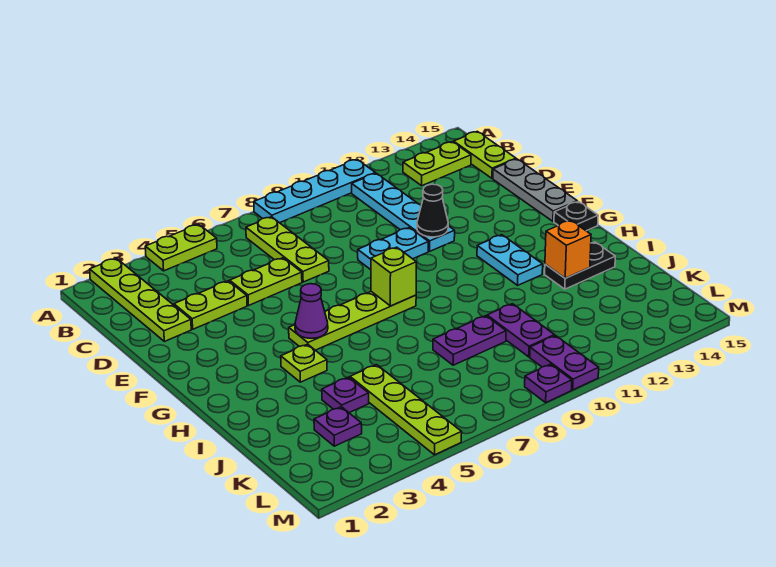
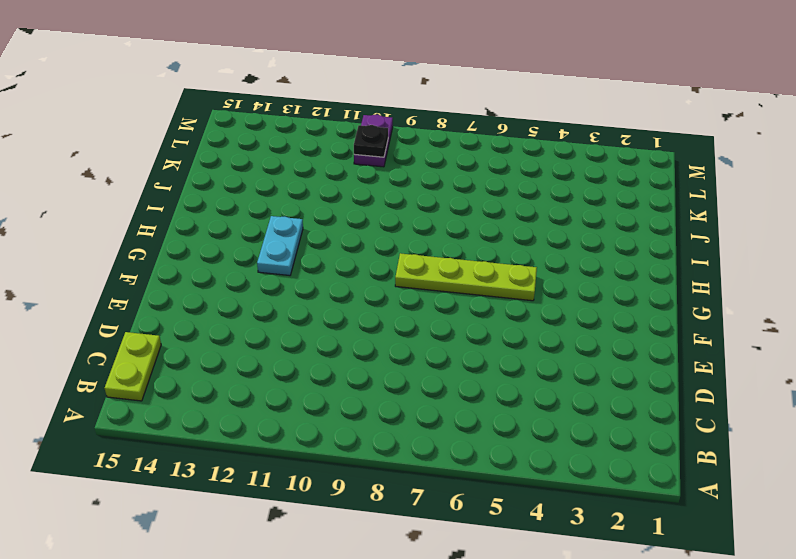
black plate L10 level 2 -> black plate G15 level 1
none -> lime plate A2:D2 level 1
none -> lime plate A4:A5 level 1
none -> cyan plate A8:A11 level 1

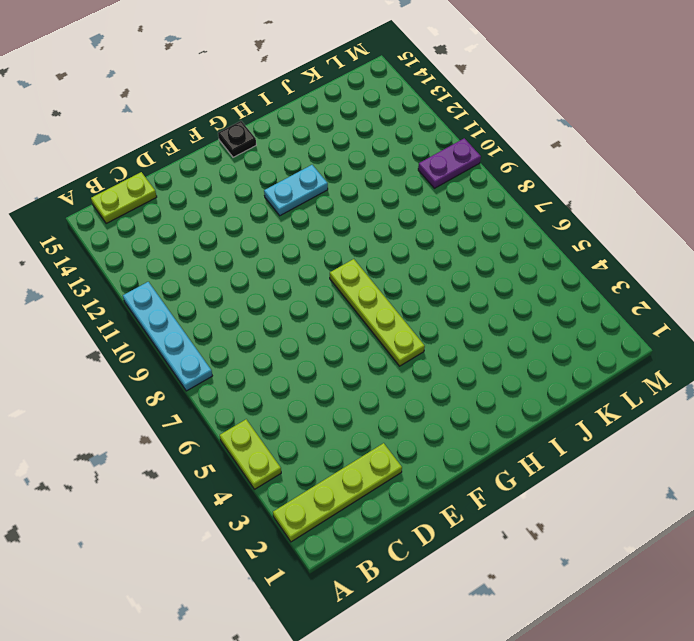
none -> lime plate B7:D7 level 1
none -> cyan plate B11:E11 level 1
none -> lime plate B13:B14 level 1

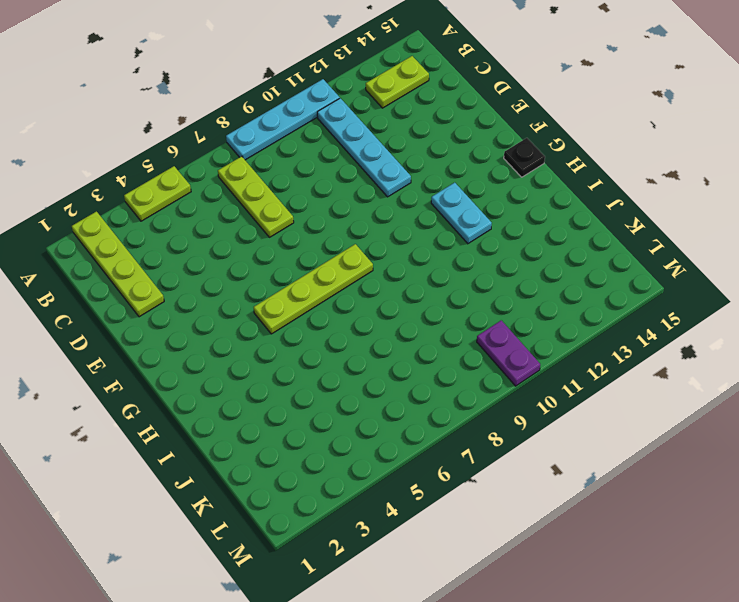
none -> lime plate B15:C15 level 1
none -> lime plate D3:D4 level 1
none -> lime plate D5:D6 level 1

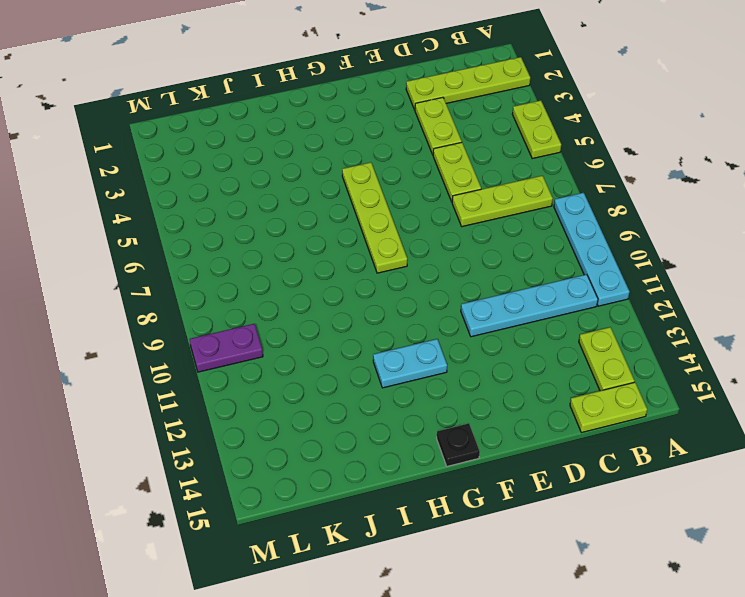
none -> grey plate D15:F15 level 1
none -> cyan plate E9:E10 level 1
none -> lime plate H4 level 1

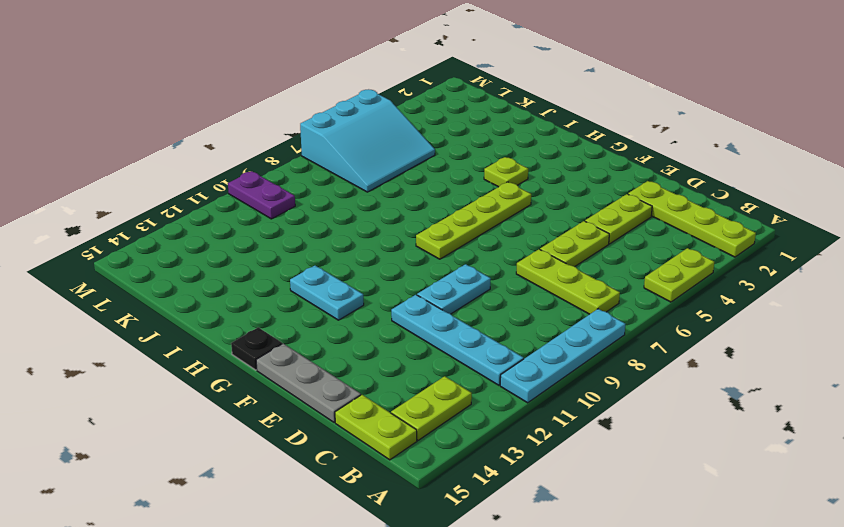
cyan slope K5:M7 level 1 top M -> lime plate J5:M5 level 1
none -> black plate I13:I14 level 1
none -> purple plate J4 level 1
none -> purple plate J8:J9 level 1

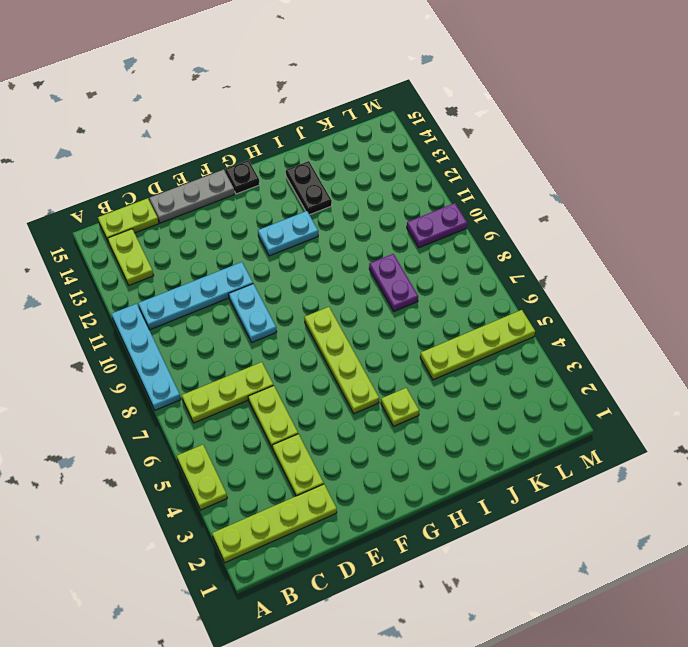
none -> purple plate J4 level 1
none -> purple plate J10:K10 level 1
none -> purple plate K3 level 1

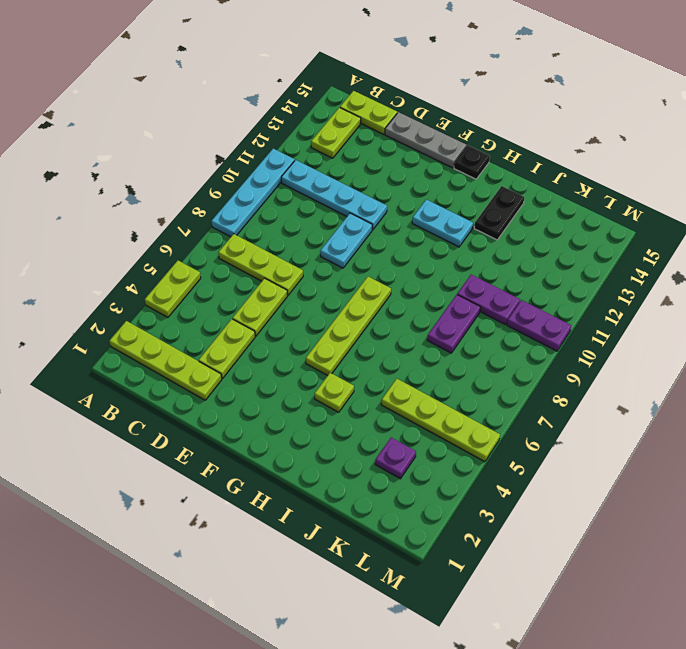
none -> purple plate J4 level 1
none -> purple plate M9 level 1
none -> black cone E11 level 2

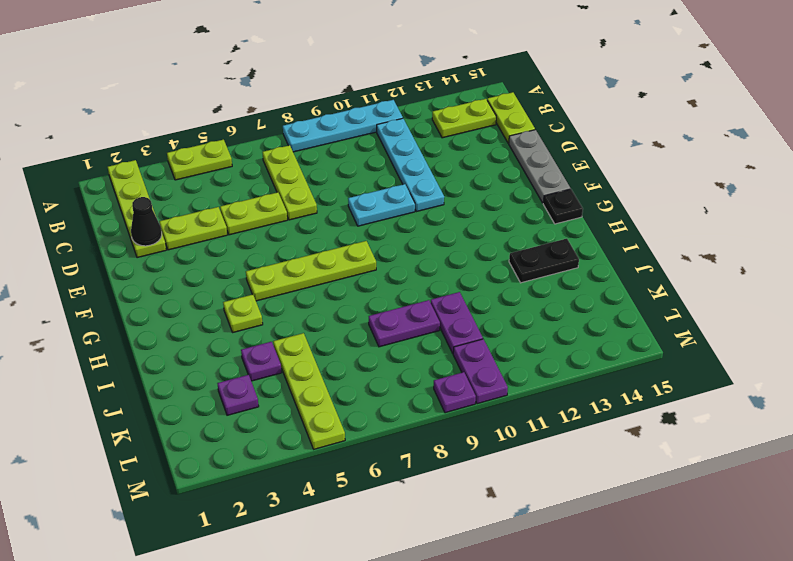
black cone D2 level 2 -> black cone E11 level 2
none -> cyan plate G12:H12 level 1
none -> purple cone G5 level 2
none -> lime brick G8 level 2

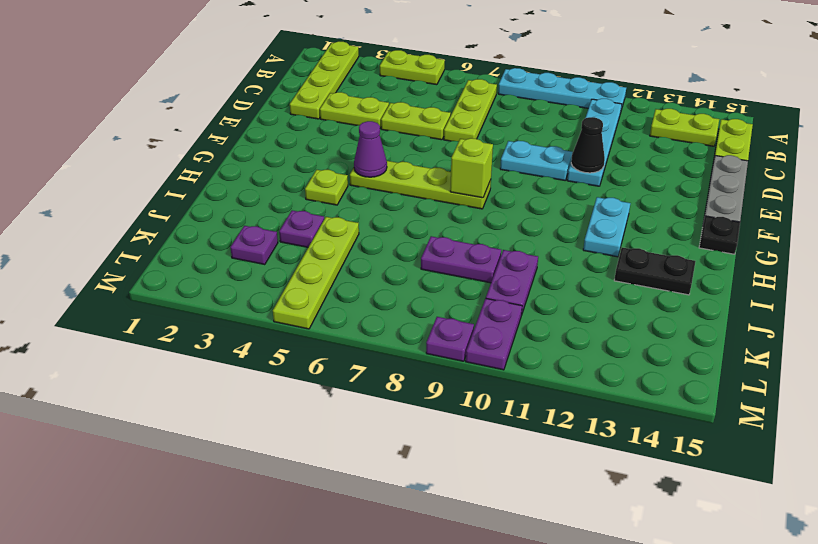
none -> orange brick I13 level 2

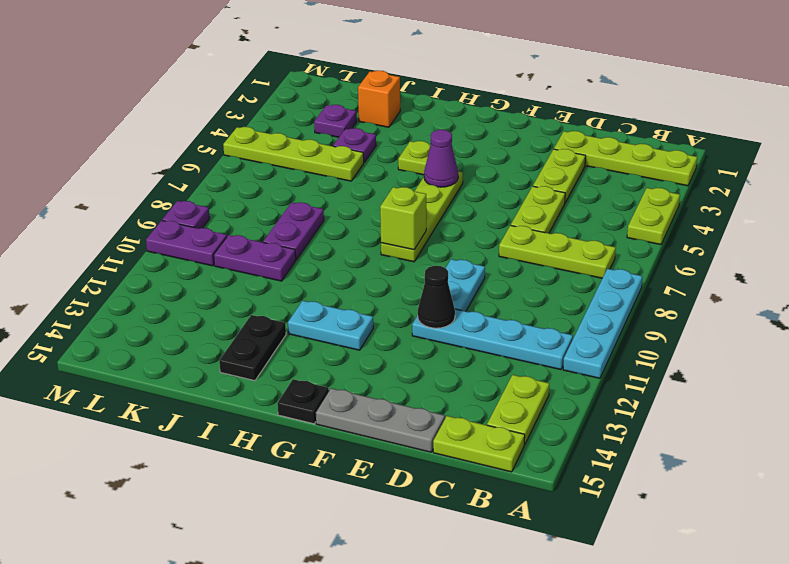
orange brick J2 level 1 -> orange brick I13 level 2

